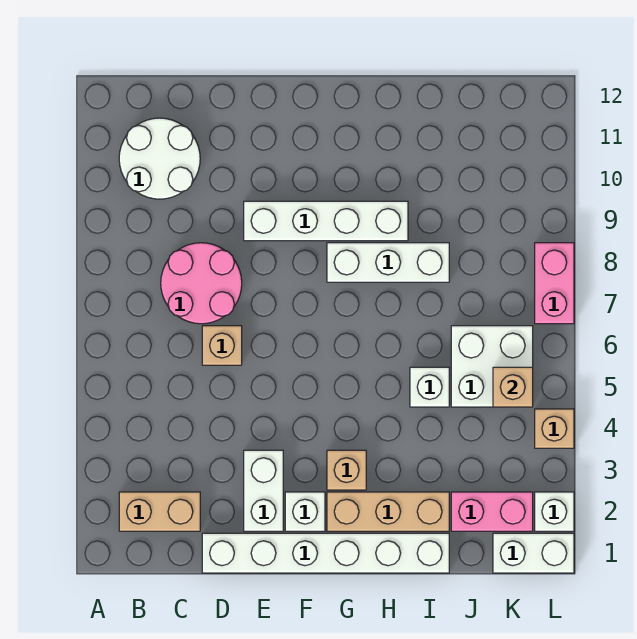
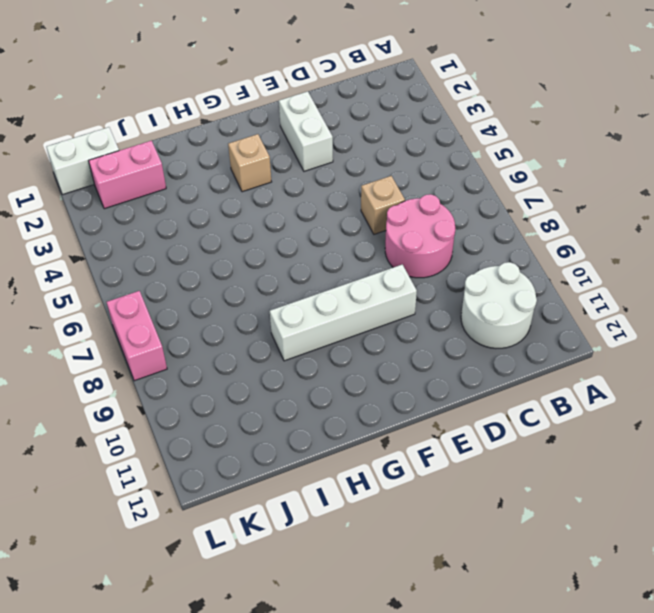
none -> tan brick B2:C2 level 1
none -> white brick D1:I1 level 1
none -> white brick F2 level 1

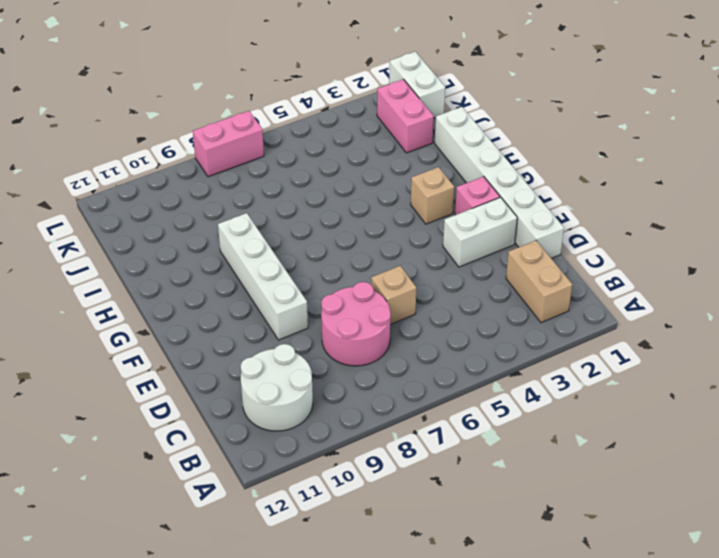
pink brick F2 level 1 -> white brick F2 level 1
none -> tan brick G2:I2 level 1
none -> white brick G8:I8 level 1
none -> white brick I5 level 1

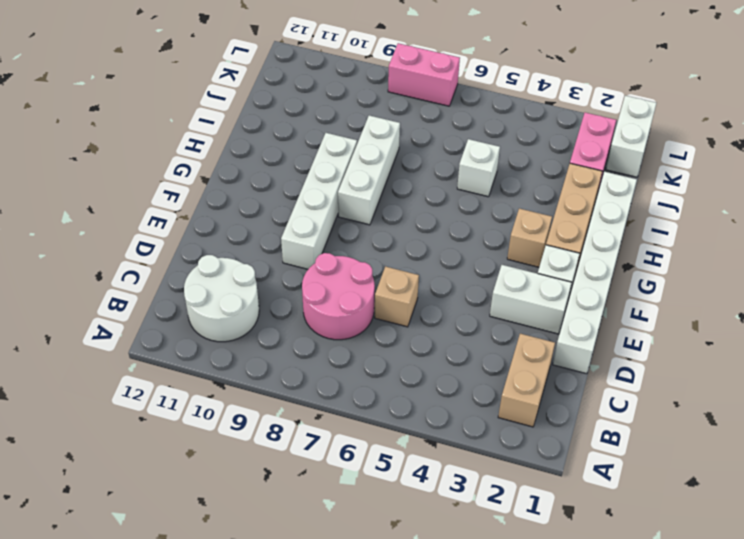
none -> white brick J5:K6 level 1
none -> white brick L2 level 1
none -> tan brick L4 level 1

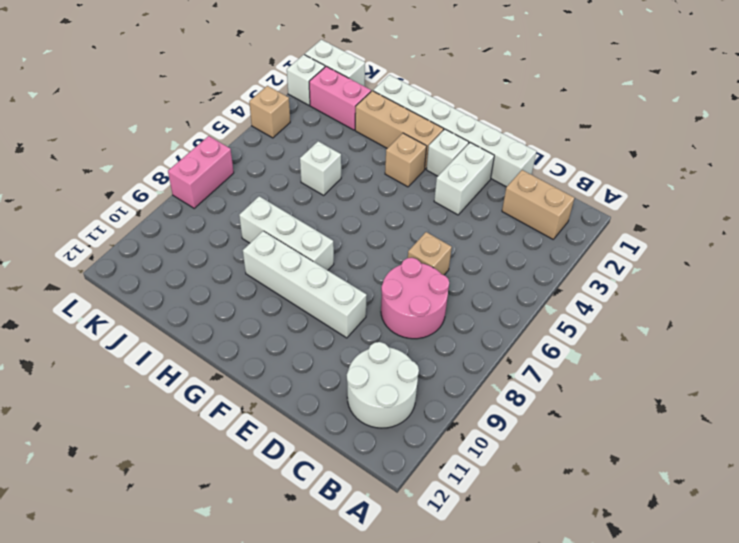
none -> white brick J5:K6 level 1
none -> tan brick K5 level 2

